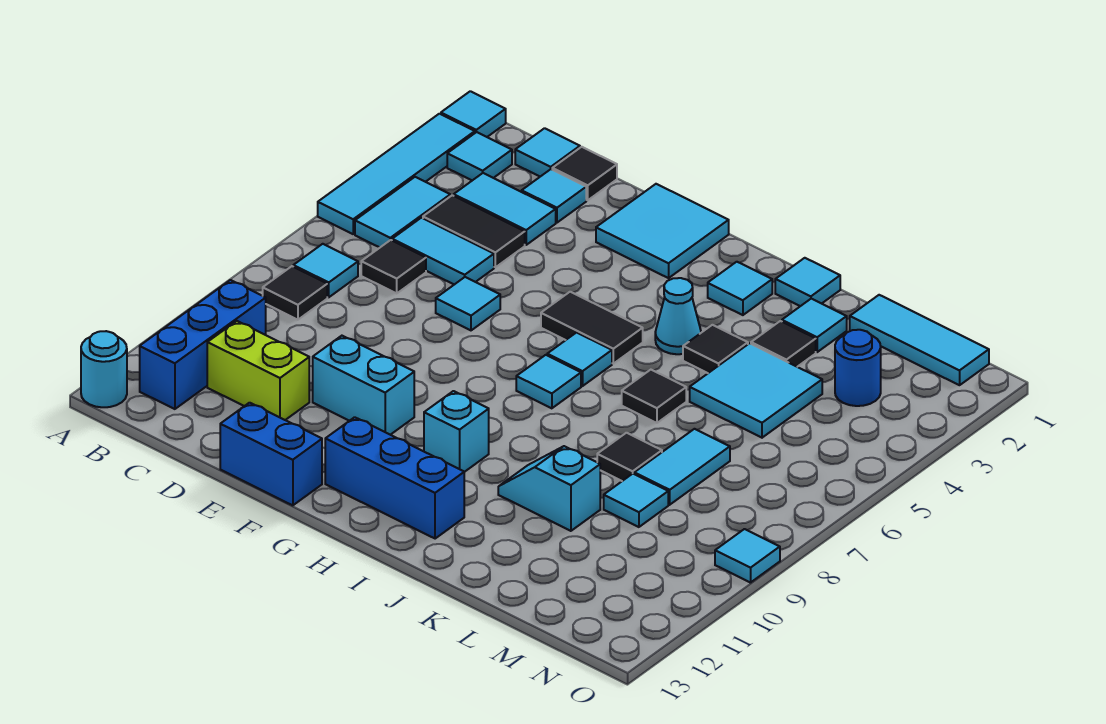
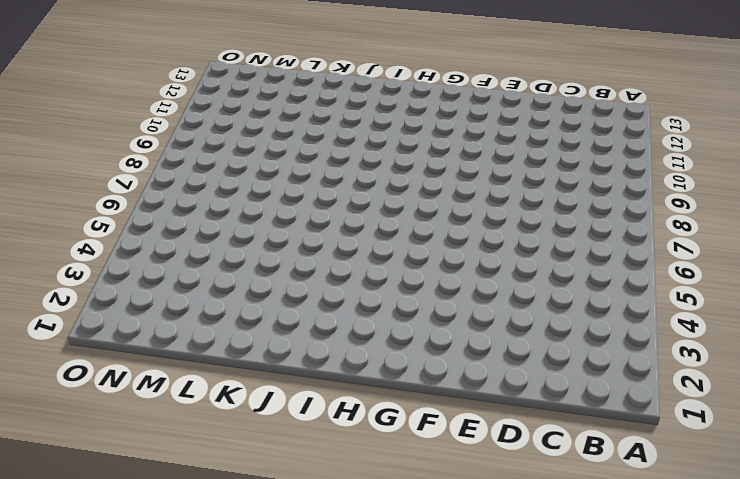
none -> cyan tile A1 level 1
none -> cyan tile A2:A5 level 1
none -> cyan round brick A13 level 1
none -> cyan tile B2 level 1

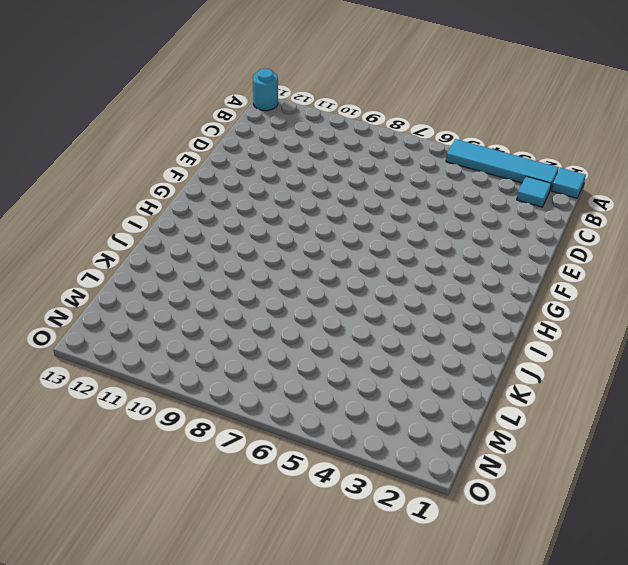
none -> cyan tile B4:B5 level 1
none -> cyan tile B7 level 1
none -> black tile B8 level 1
none -> blue brick B10:B12 level 1

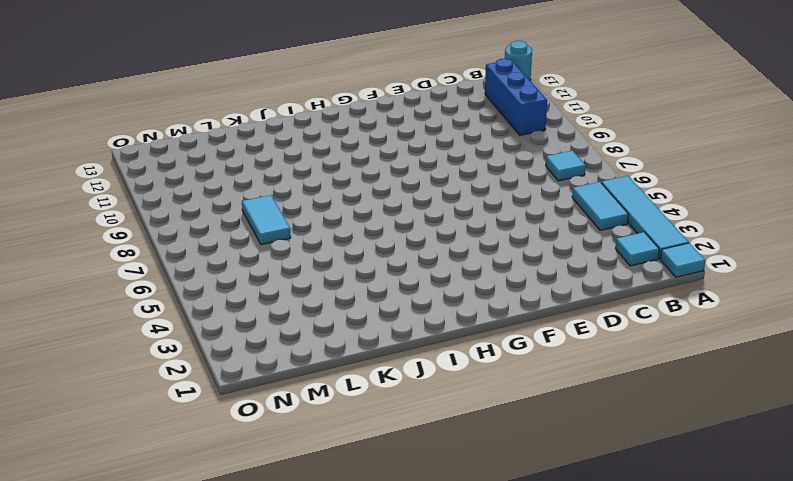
none -> black tile B8 level 1
none -> cyan tile C1 level 1
none -> cyan tile C3:D3 level 1
none -> black tile C4:D4 level 1

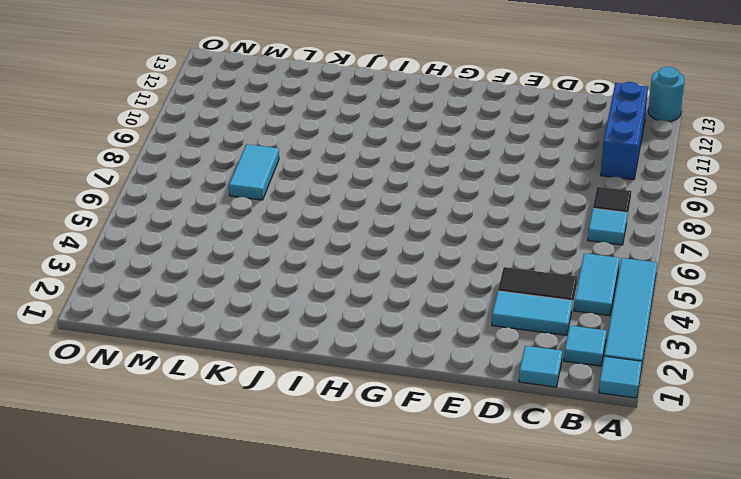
none -> cyan tile C5:D5 level 1
none -> black tile C6 level 1
none -> lime brick C11:D11 level 1
none -> black tile D1 level 1

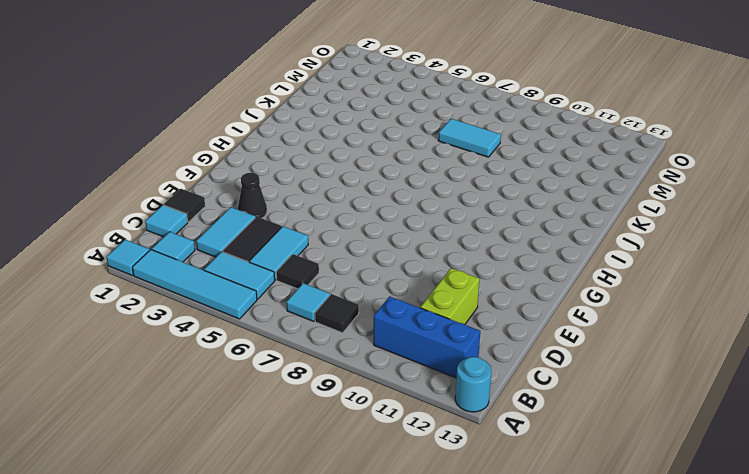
black cone E3 level 1 -> none
none -> cyan tile D2 level 1
none -> cyan tile E6 level 1
none -> cyan brick E10:F10 level 1
none -> blue brick E13:F13 level 1

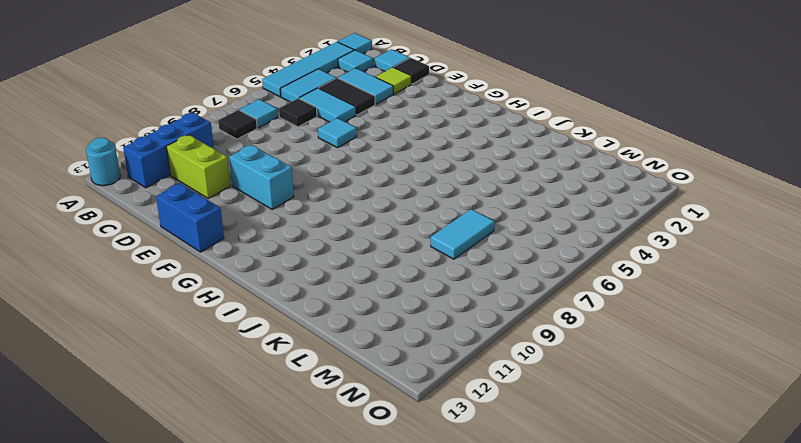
lime tile D2 level 1 -> cyan tile D2 level 1
none -> cyan tile F1:G2 level 1
none -> black tile G5:H5 level 1
none -> blue brick G12:I12 level 1
none -> cyan tile H6 level 1

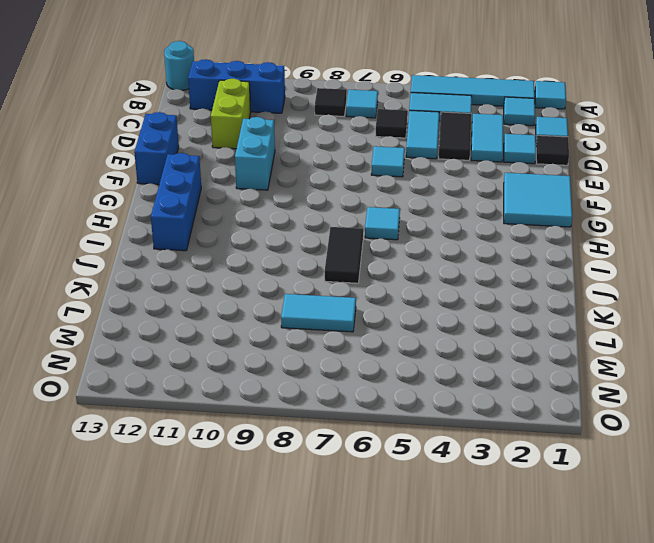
black tile I7:J7 level 1 -> black tile G5:H5 level 1
none -> cyan tile H7 level 1
none -> cyan brick H10 level 1
none -> cyan tile I2 level 1
none -> cyan cone I4 level 1

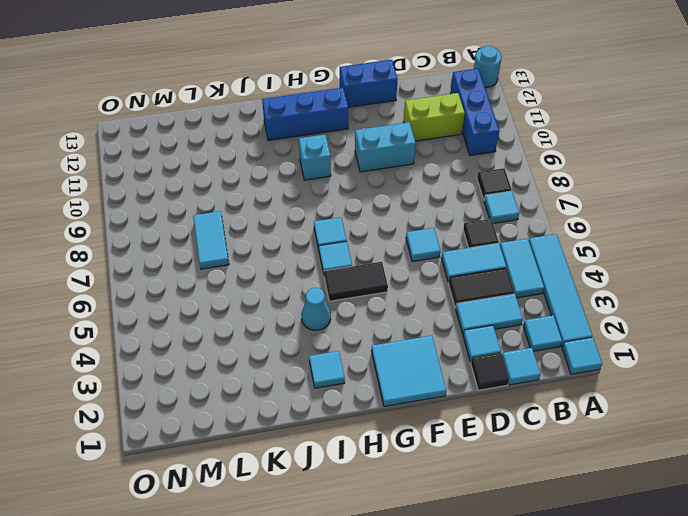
none -> cyan tile J1 level 1
none -> black tile J4 level 1
none -> black tile J6 level 1
none -> cyan slope J10:K10 level 1 top K

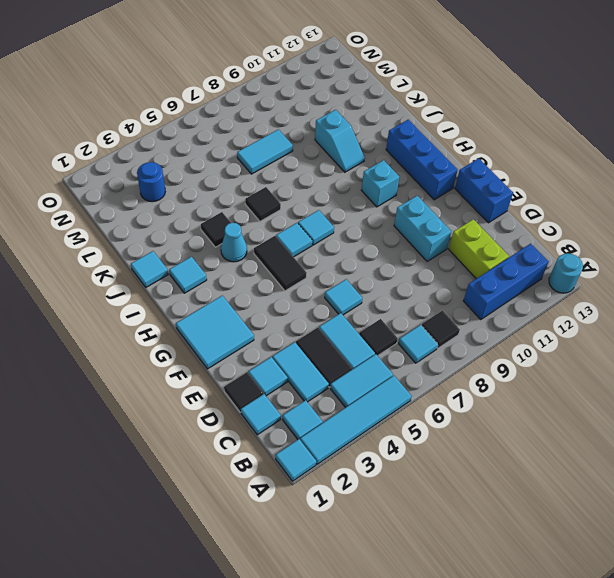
none -> cyan tile K2 level 1
none -> black tile K3 level 1
none -> cyan tile K4:L5 level 1
none -> black tile K8 level 1

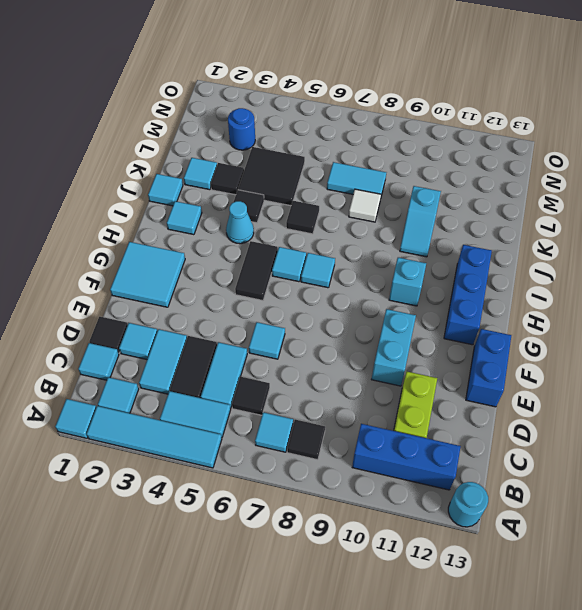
black tile K4:L5 level 1 -> cyan tile K4:L5 level 1
white tile K8 level 1 -> black tile K8 level 1
none -> cyan tile L1:N1 level 1
none -> cyan tile L9 level 1
none -> cyan tile O9 level 1

